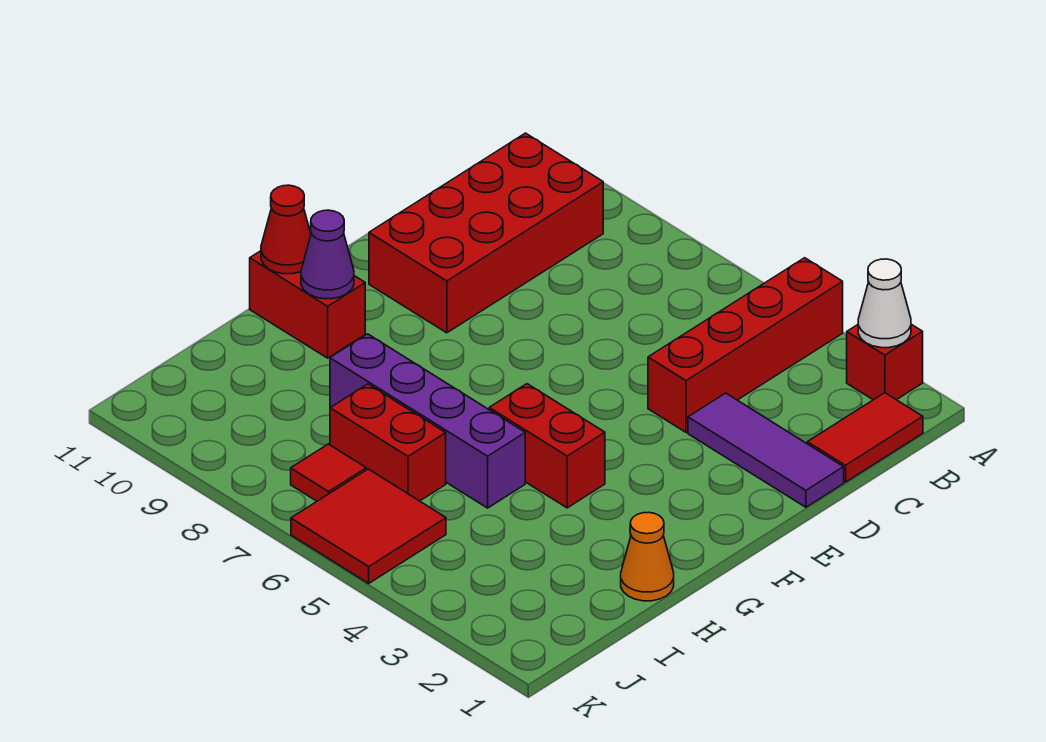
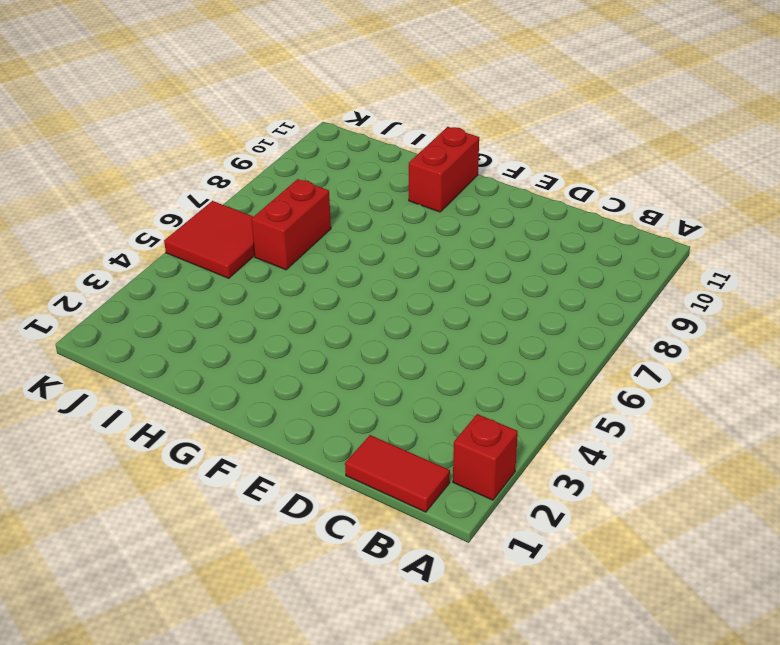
none -> red brick A4:D4 level 1
none -> red brick B9:E10 level 1
none -> purple tile D1:D3 level 1

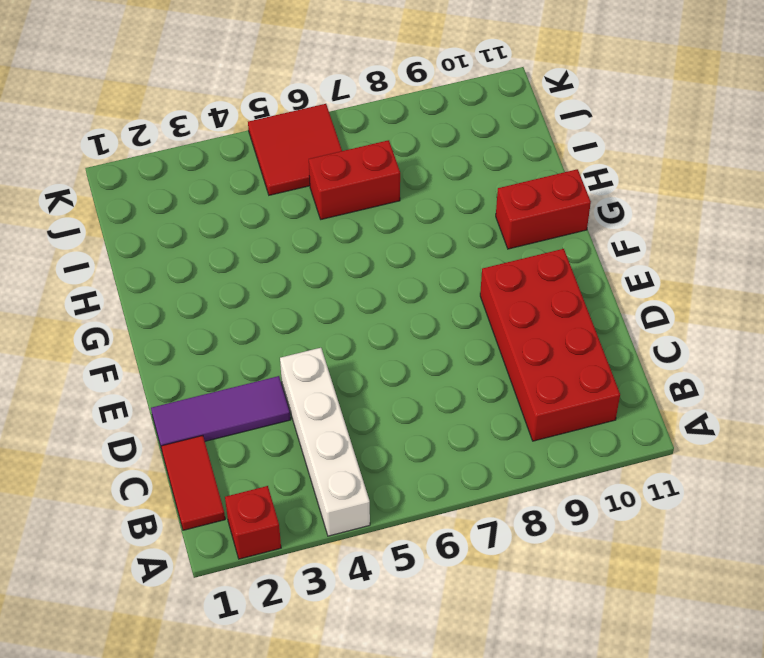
white brick A4:D4 level 1 -> red brick A4:D4 level 1
none -> red brick G4:G5 level 1
none -> orange cone H1 level 1
none -> purple brick H5:H8 level 1

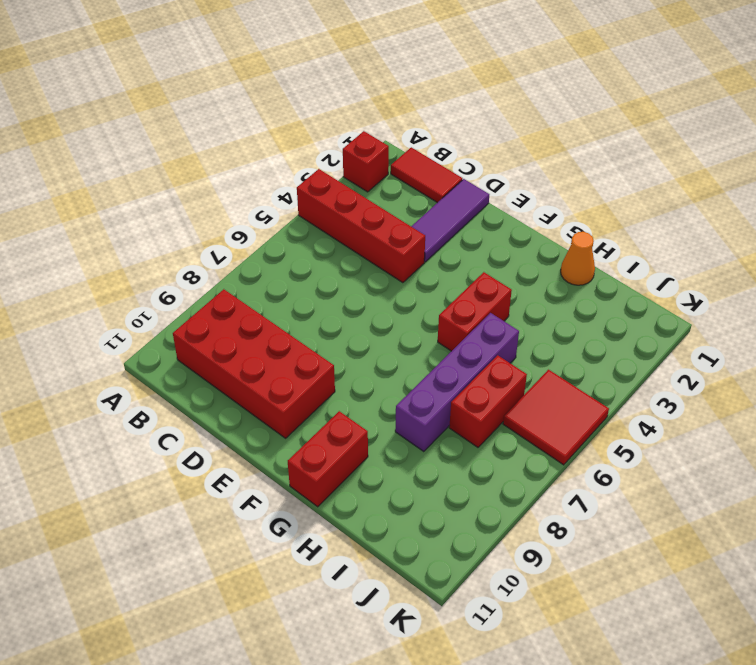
none -> red tile J7 level 1
none -> white cone A2 level 2
none -> purple cone G10 level 2

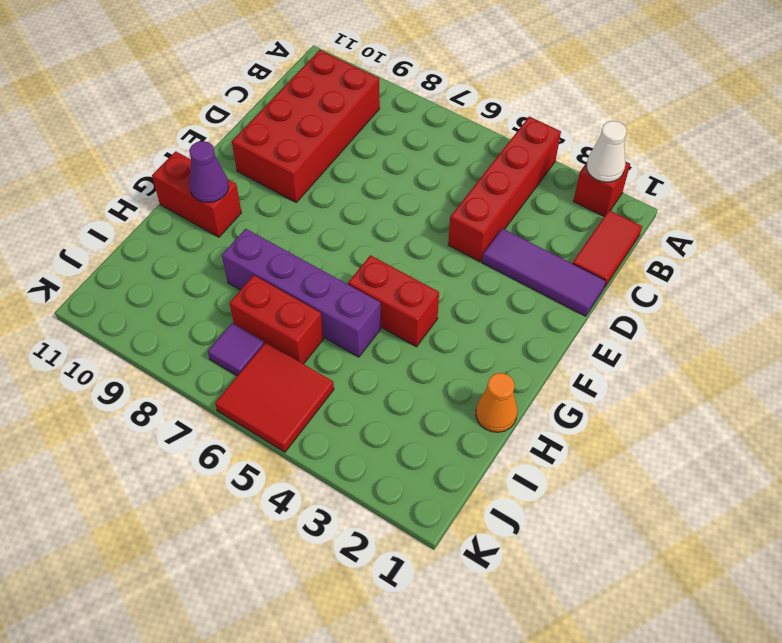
purple tile J7 level 1 -> red tile J7 level 1
none -> red cone G11 level 2

